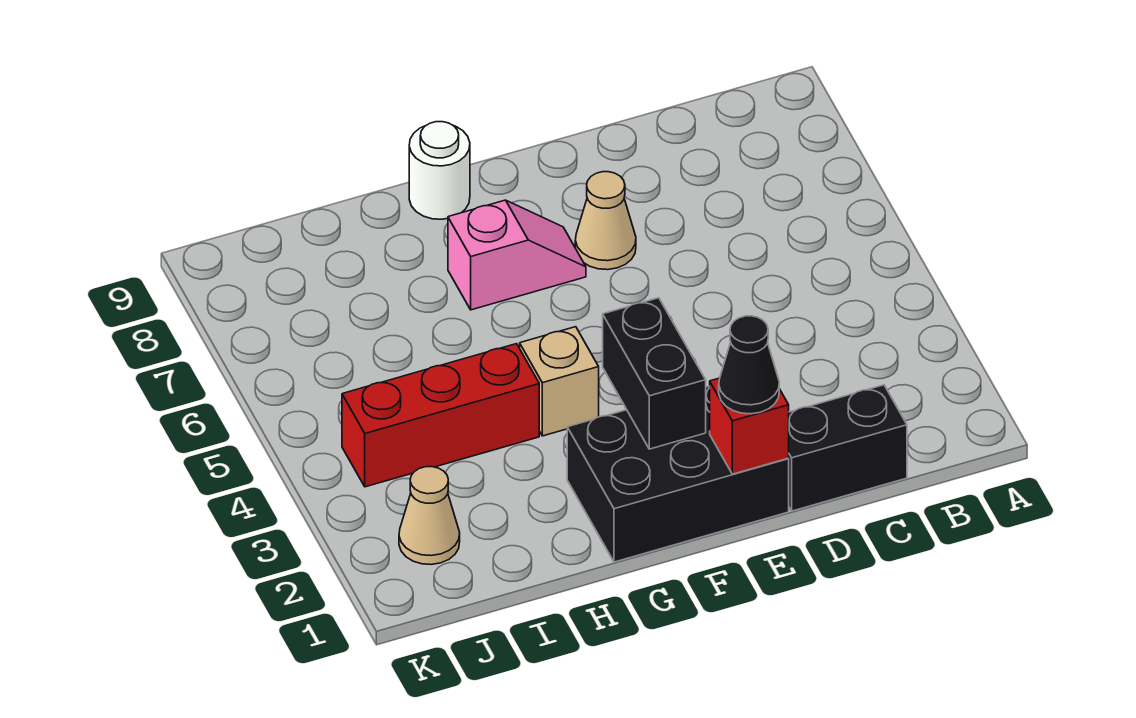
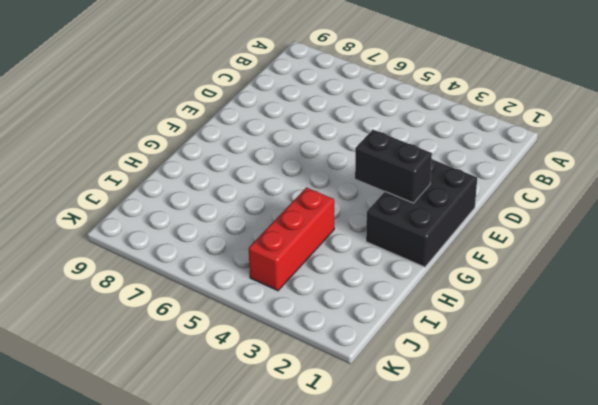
none -> black brick C1:D1 level 1
none -> tan cone E7 level 1

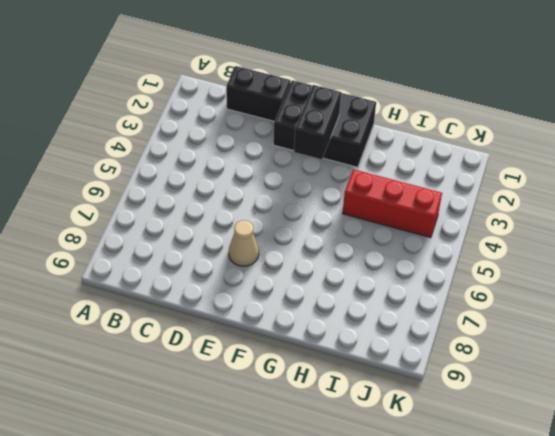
none -> pink slope F7:G7 level 1 top G
none -> tan brick G4 level 1

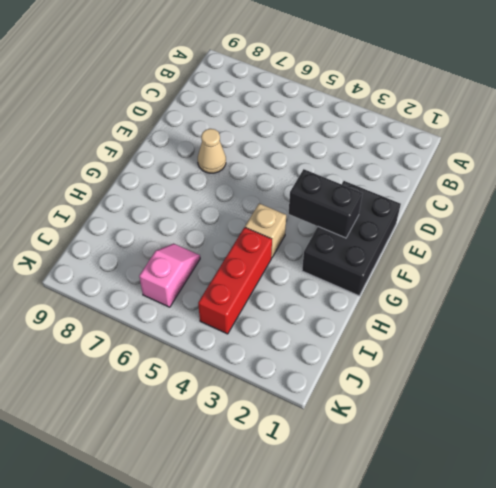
pink slope I6:J6 level 1 top J -> pink slope F7:G7 level 1 top G
none -> black brick C1:D1 level 1
none -> white round brick G9 level 1

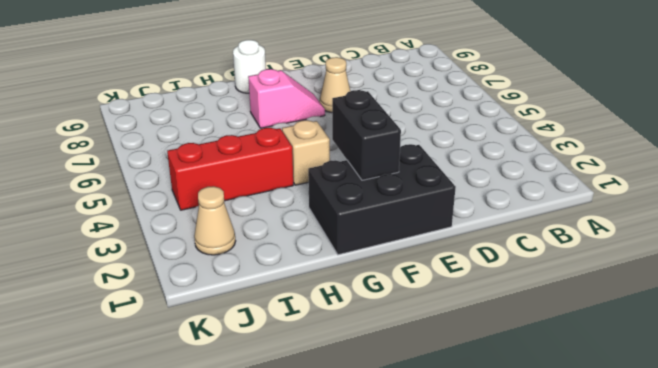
none -> black brick C1:D1 level 1
none -> red brick E1 level 2

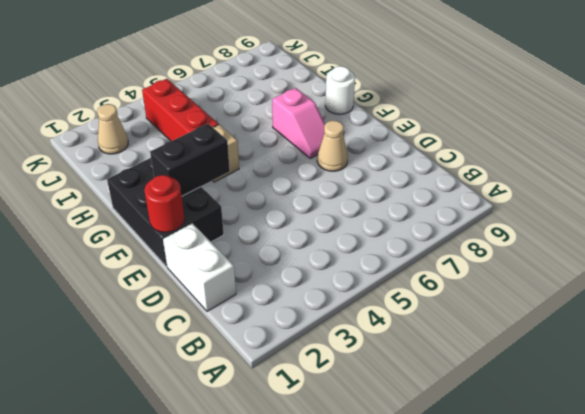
white brick C1:D1 level 1 -> black brick C1:D1 level 1
red round brick E1 level 2 -> red brick E1 level 2
none -> black cone E1 level 3

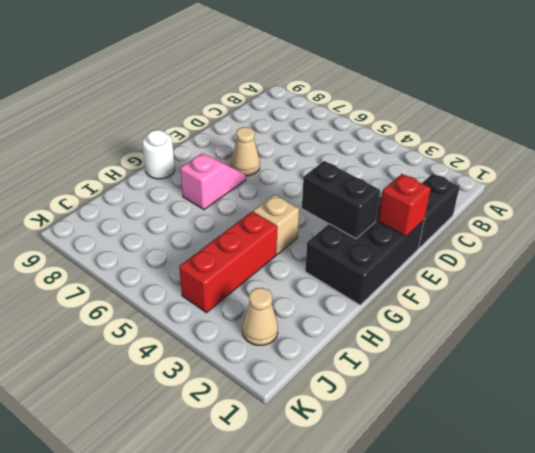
none -> black cone E1 level 3

